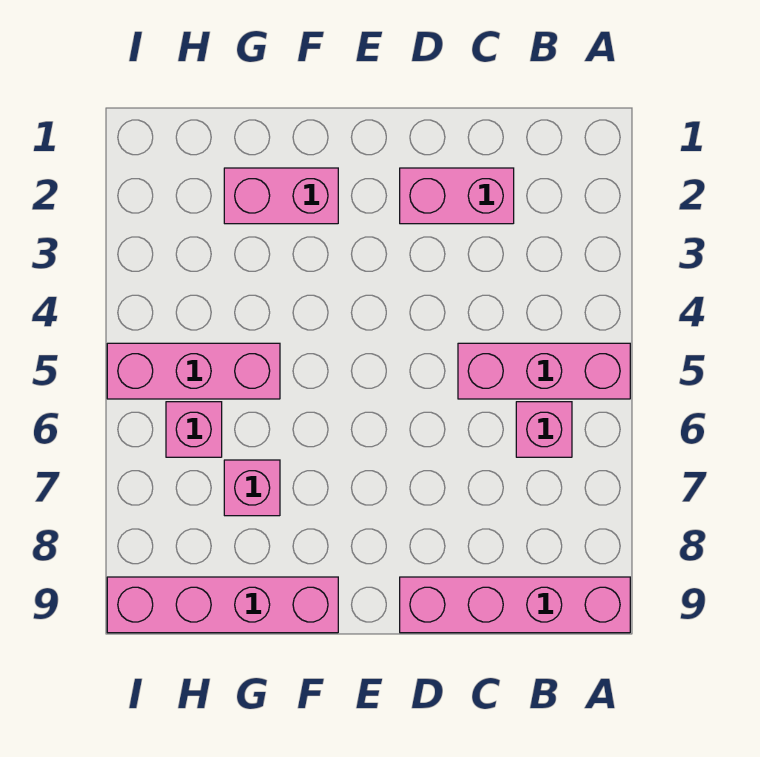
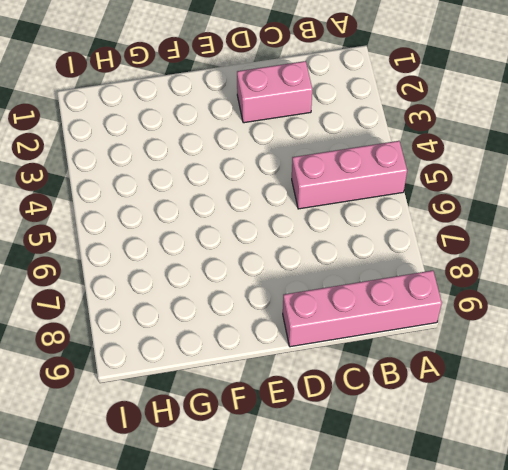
none -> pink brick B6 level 1
none -> pink brick F2:G2 level 1

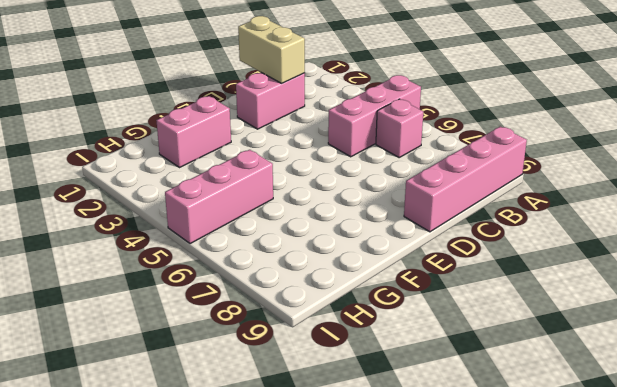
tan brick C1:C2 level 2 -> none
none -> pink brick F9:I9 level 1
none -> pink brick G7 level 1

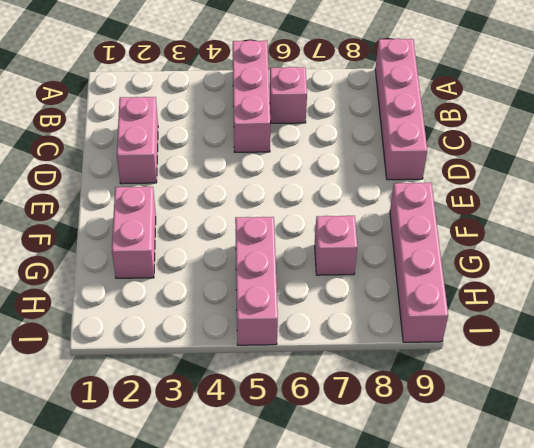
none -> pink brick H6 level 1

